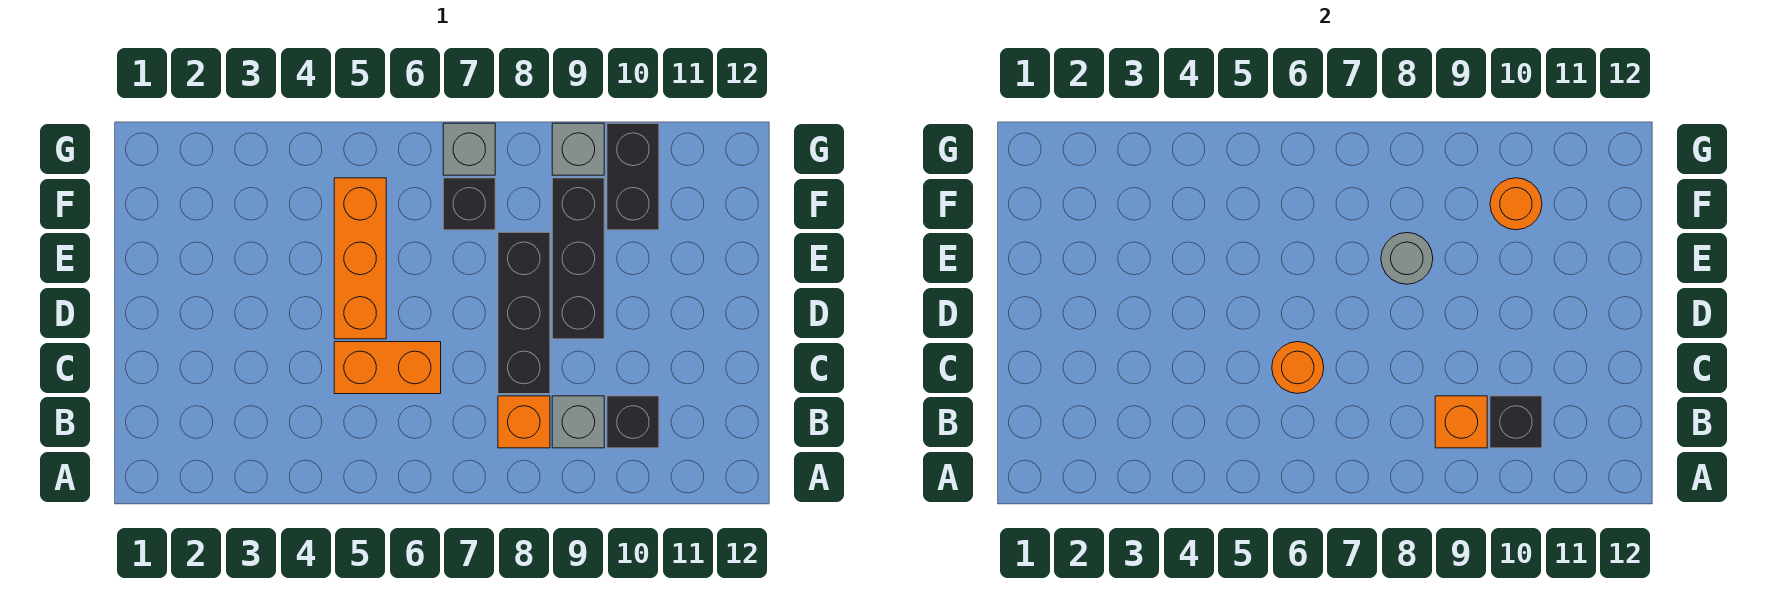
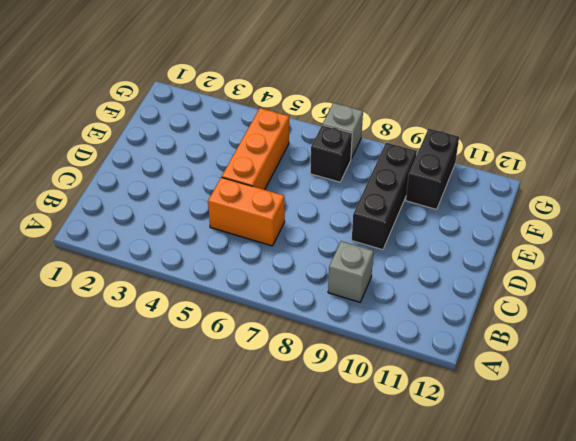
none -> orange brick B8 level 1
none -> black brick B10 level 1
none -> black brick C8:E8 level 1

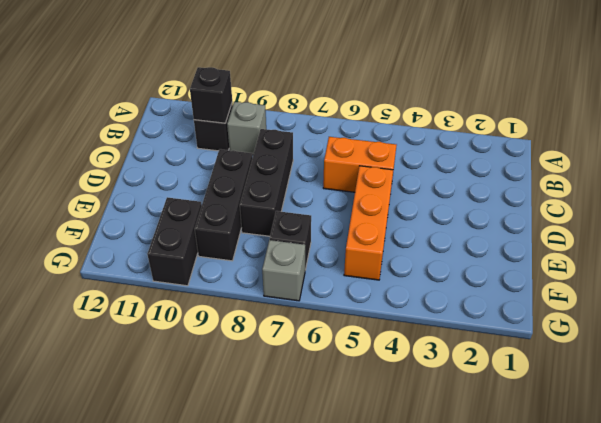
none -> orange brick B8 level 1
none -> grey brick G9 level 1
none -> orange brick B9 level 2

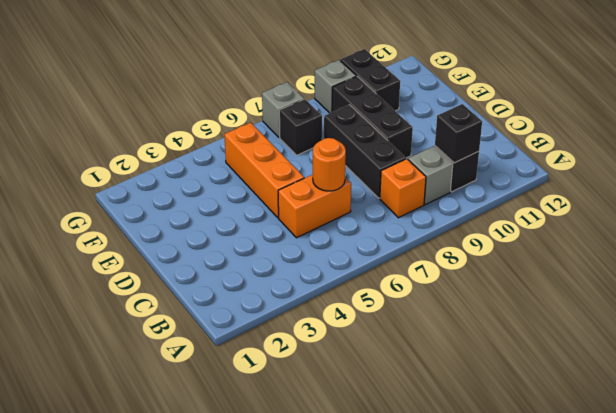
none -> orange brick B9 level 2
none -> grey round brick E8 level 2
none -> orange round brick F10 level 2

